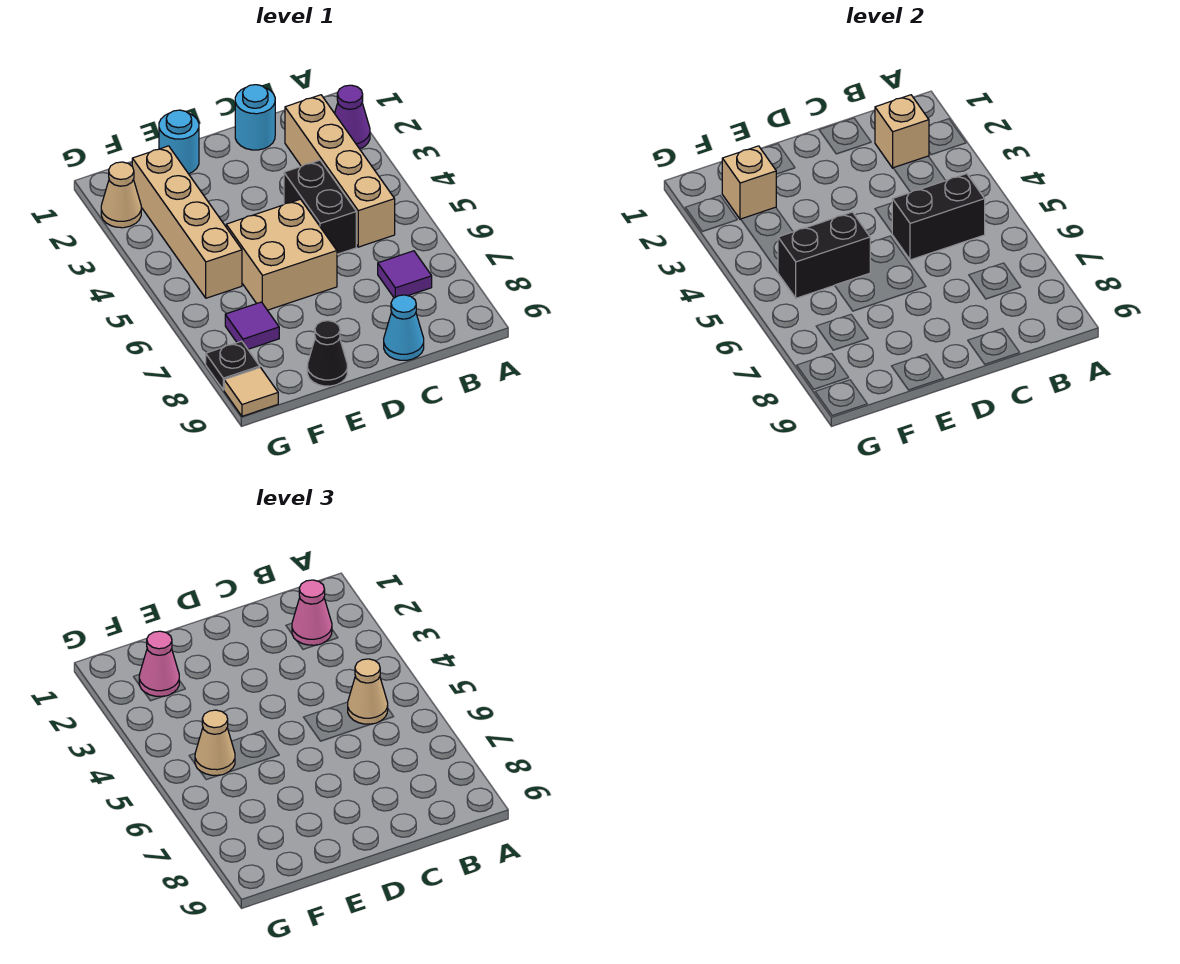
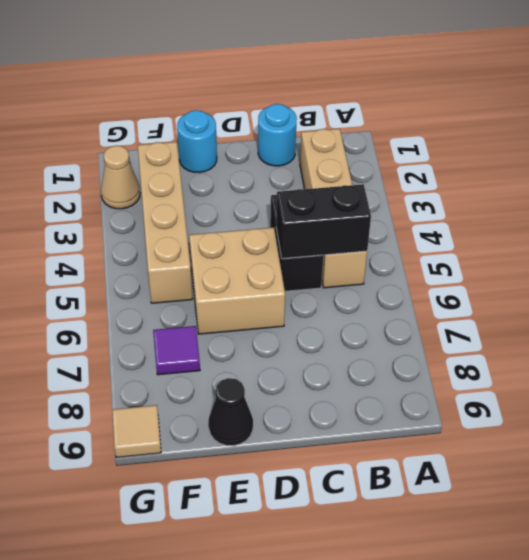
none -> purple cone A2 level 1
none -> purple tile B7 level 1
none -> cyan cone C9 level 1

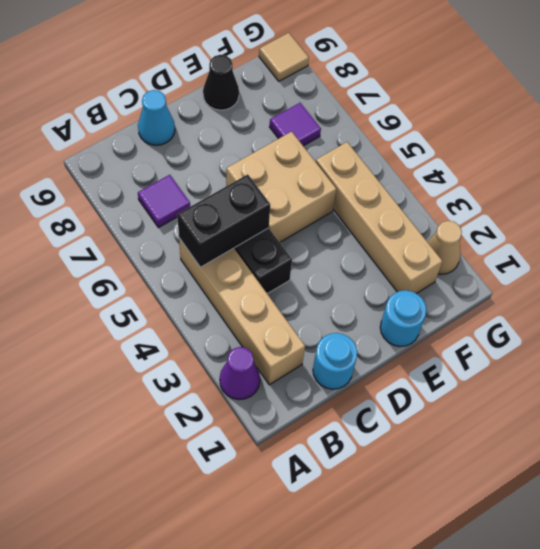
none -> black plate G8 level 1
none -> tan brick B2 level 2
none -> black brick E5:F5 level 2

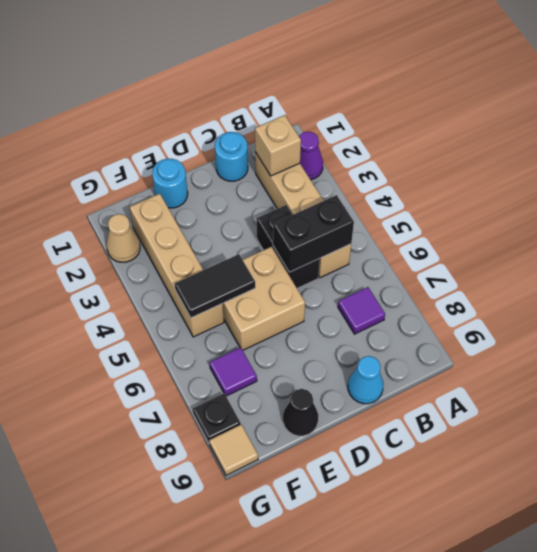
black tile E5:F5 level 2 -> black brick E5:F5 level 2
none -> tan brick F2 level 2
none -> pink cone B2 level 3
none -> tan cone B5 level 3

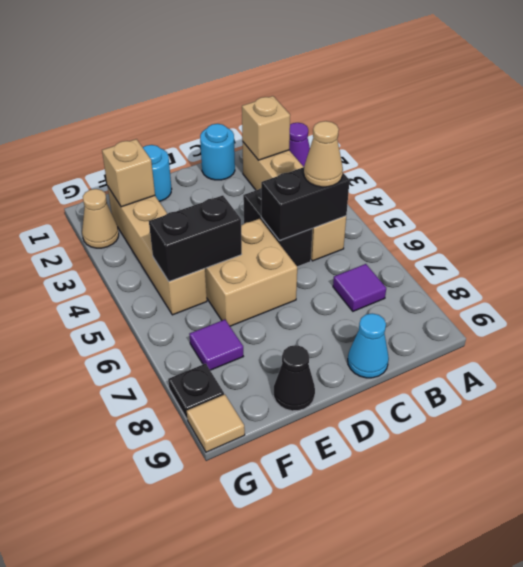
none -> pink cone B2 level 3
none -> pink cone F2 level 3
none -> tan cone F5 level 3

